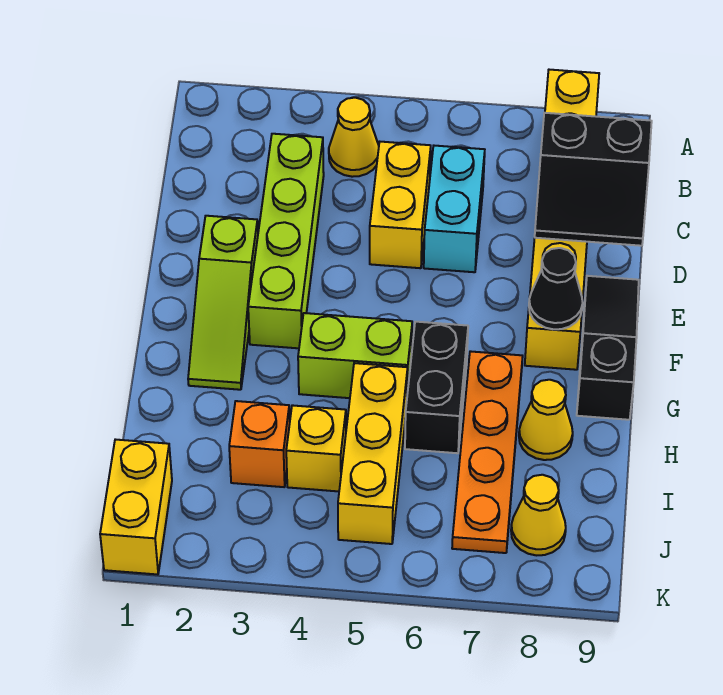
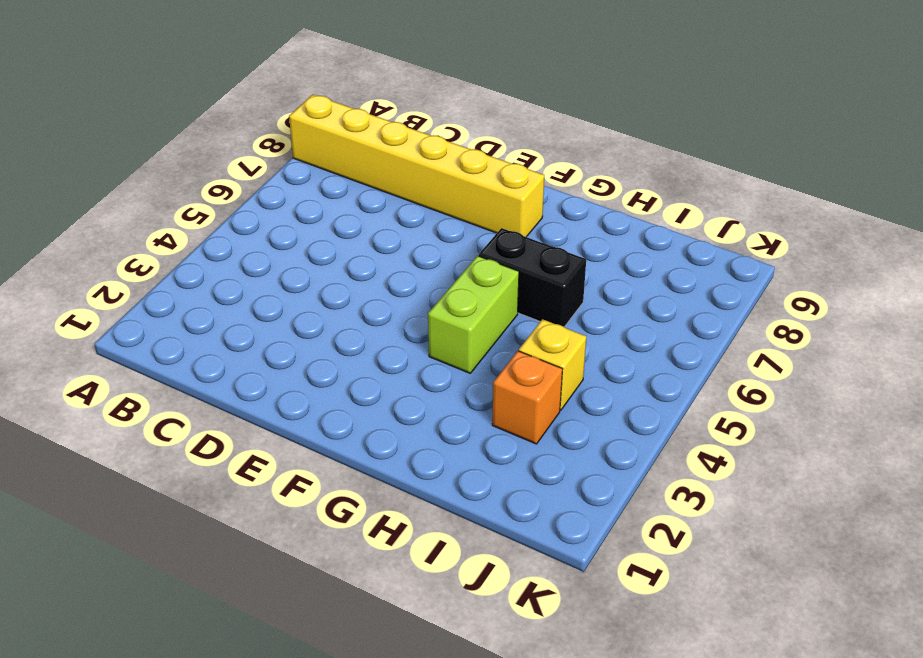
none -> yellow cone B4 level 1
none -> lime brick C3:F3 level 1
none -> yellow brick C5:D5 level 1

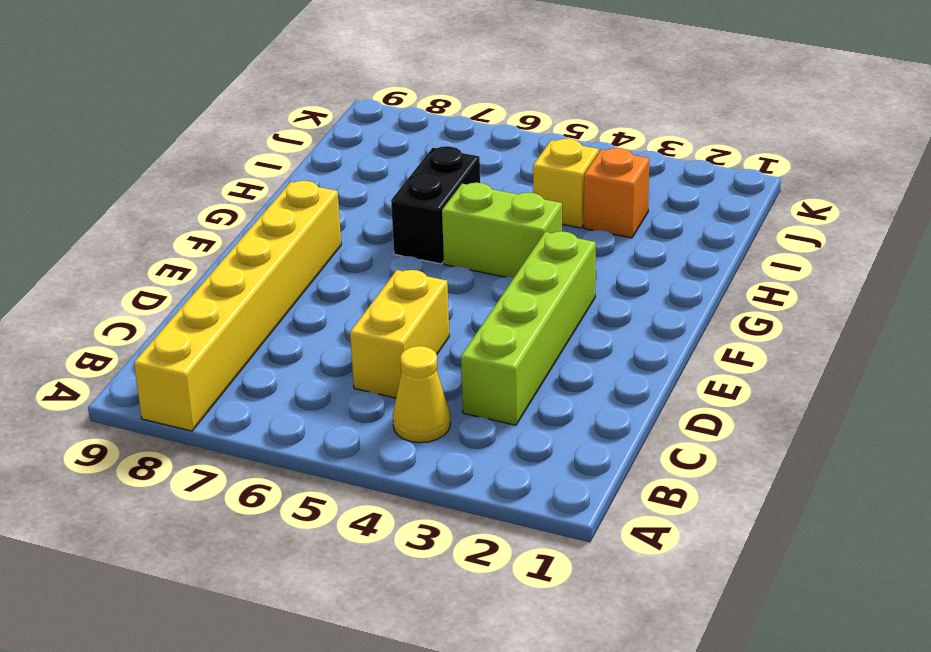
none -> cyan brick C6:D6 level 1
none -> lime slope E2:G2 level 1 top E
none -> black slope E9:G9 level 1 top G

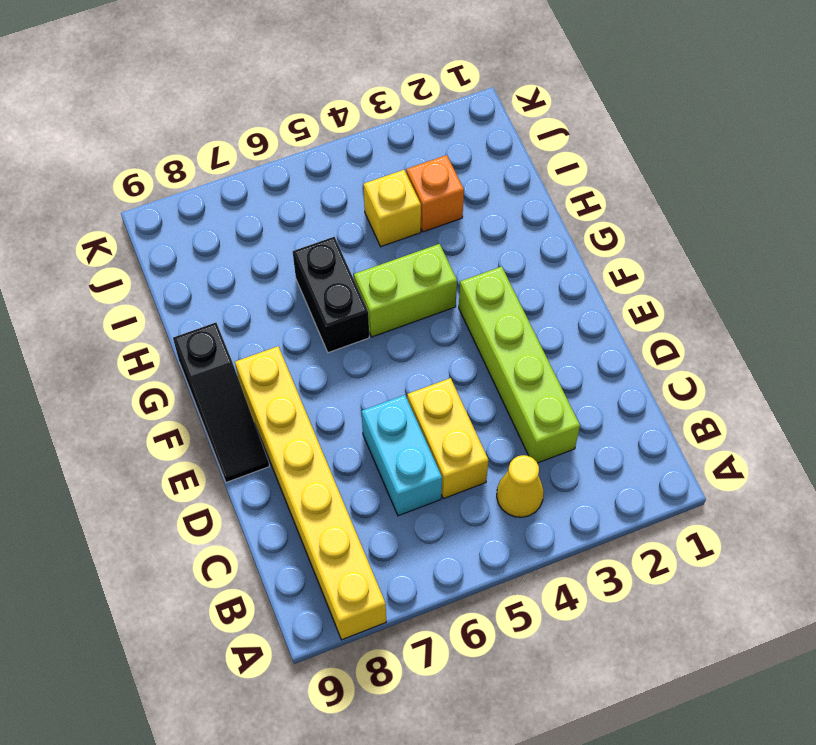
none -> lime slope E2:G2 level 1 top E
none -> orange plate G7:J7 level 1
none -> yellow brick H5:J5 level 1

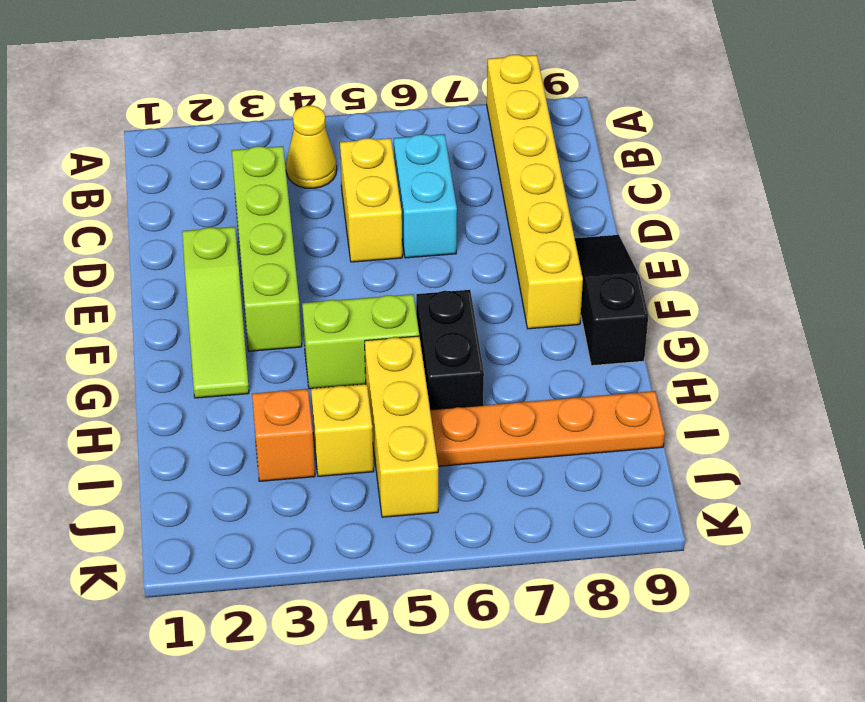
orange plate I6:I9 level 1 -> orange plate G7:J7 level 1
none -> yellow cone H8 level 1
none -> yellow brick J1:K1 level 1
none -> yellow cone J8 level 1

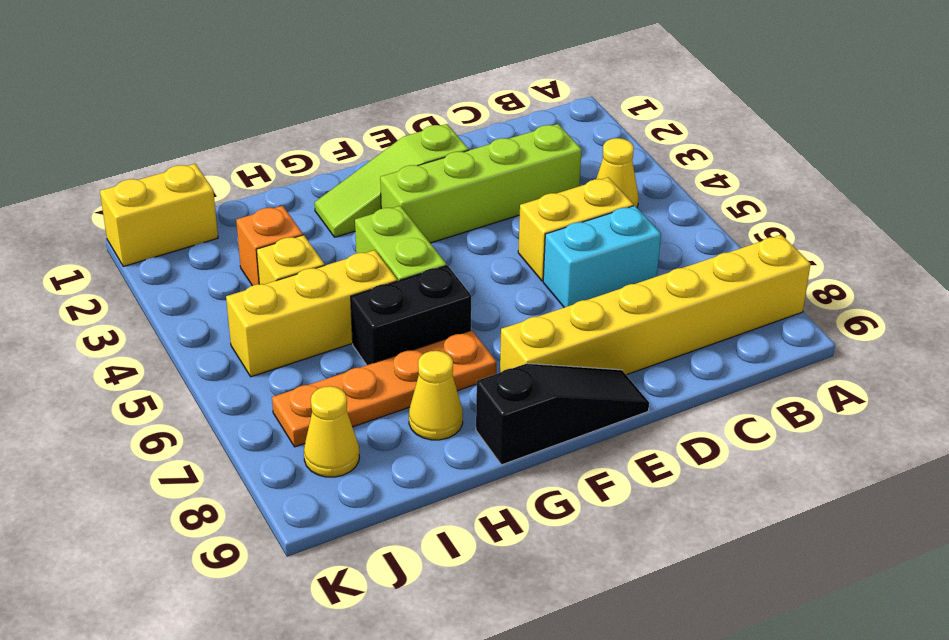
none -> black slope C8:D9 level 2 top C
none -> black cone F8 level 2

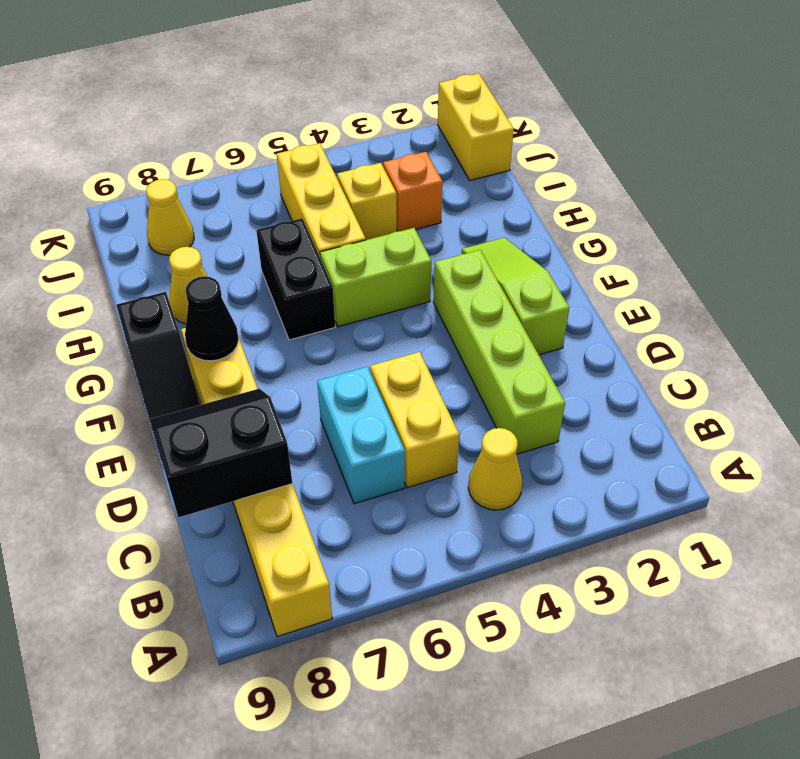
none -> orange plate G7:J7 level 1

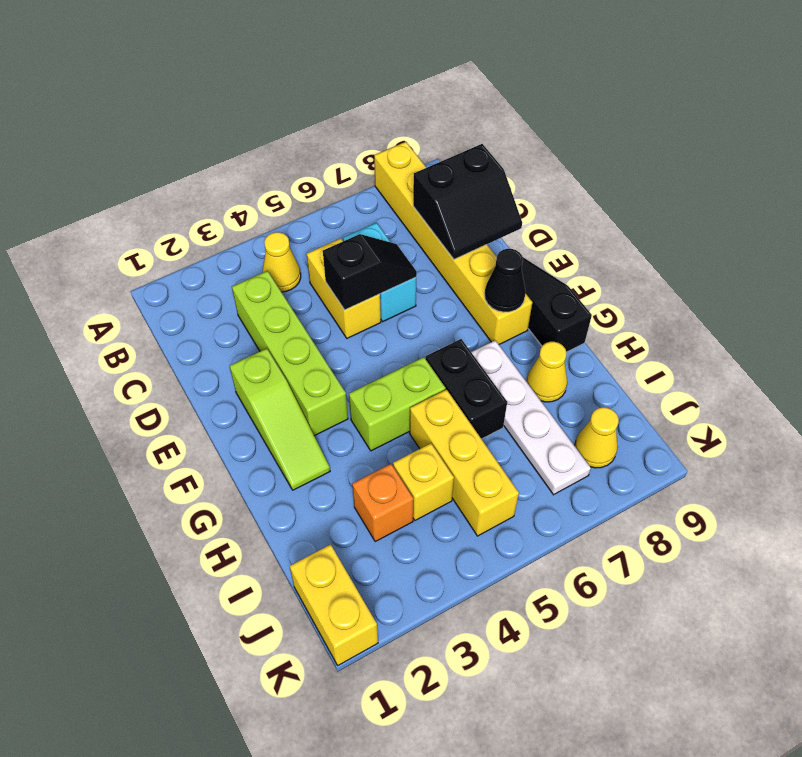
black slope D5:D6 level 2 top 5 -> none
white plate G7:J7 level 1 -> orange plate G7:J7 level 1

